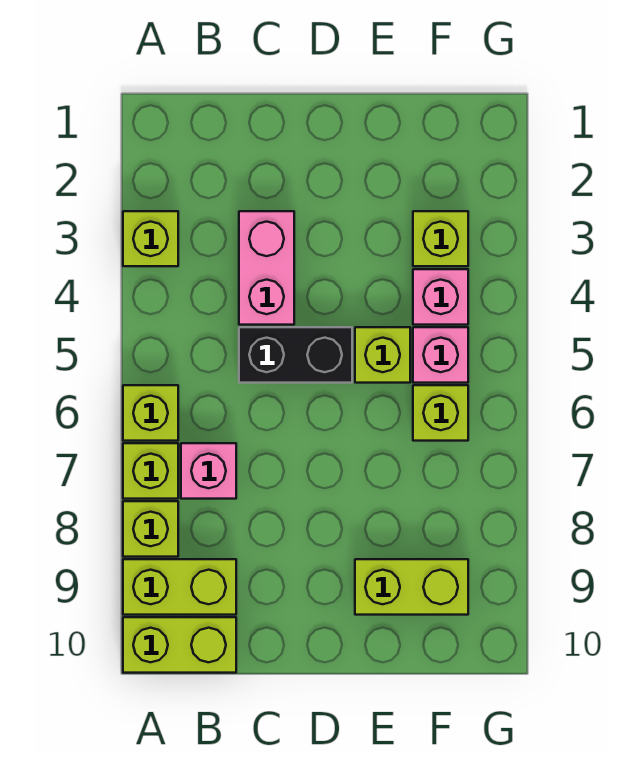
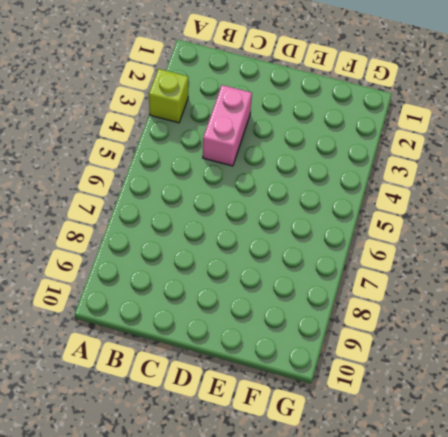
none -> lime brick A6 level 1
none -> lime brick A7 level 1
none -> lime brick A8 level 1

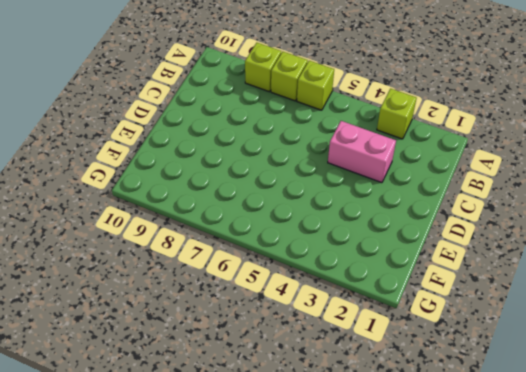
none -> lime brick A9:B9 level 1
none -> lime brick A10:B10 level 1
none -> pink brick B7 level 1

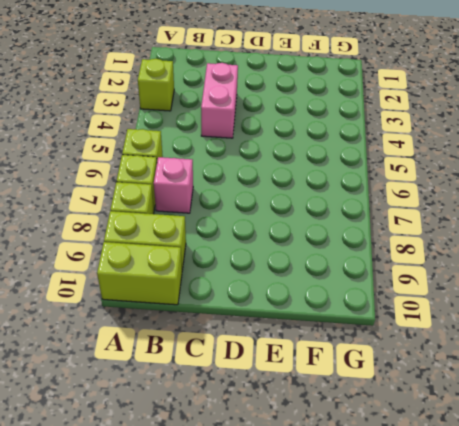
none -> black brick C5:D5 level 1
none -> lime brick E5 level 1
none -> lime brick E9:F9 level 1

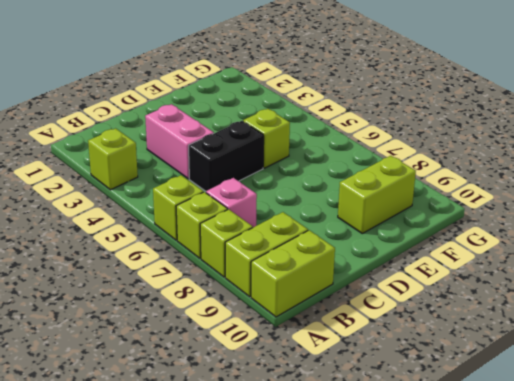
none -> lime brick F3 level 1
none -> pink brick F4 level 1
none -> pink brick F5 level 1

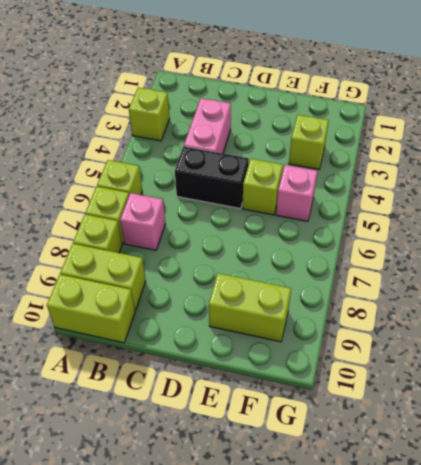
none -> pink brick F4 level 1
none -> lime brick F6 level 1

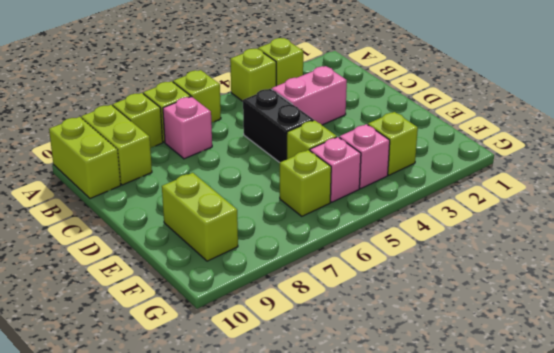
lime brick A4 level 1 -> none

